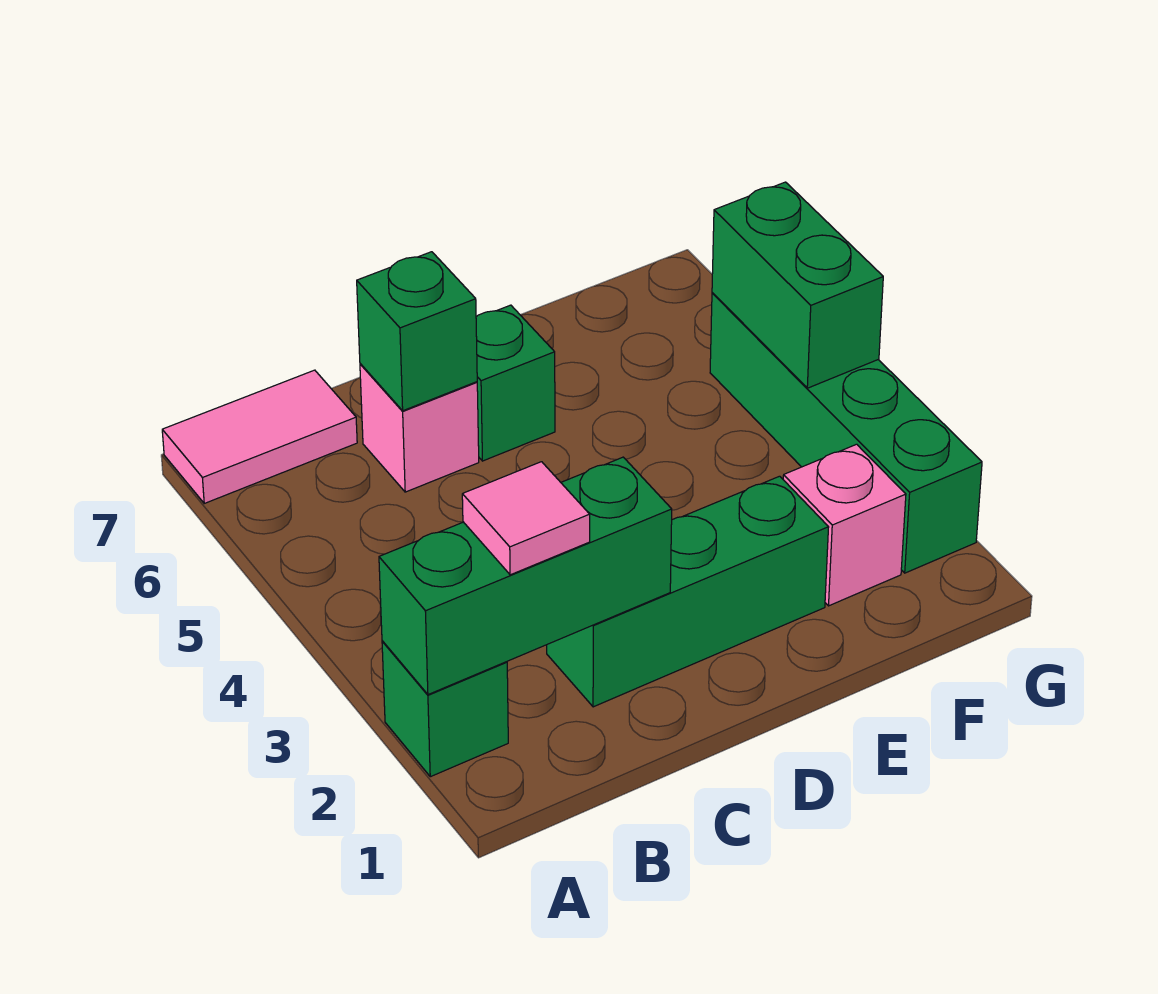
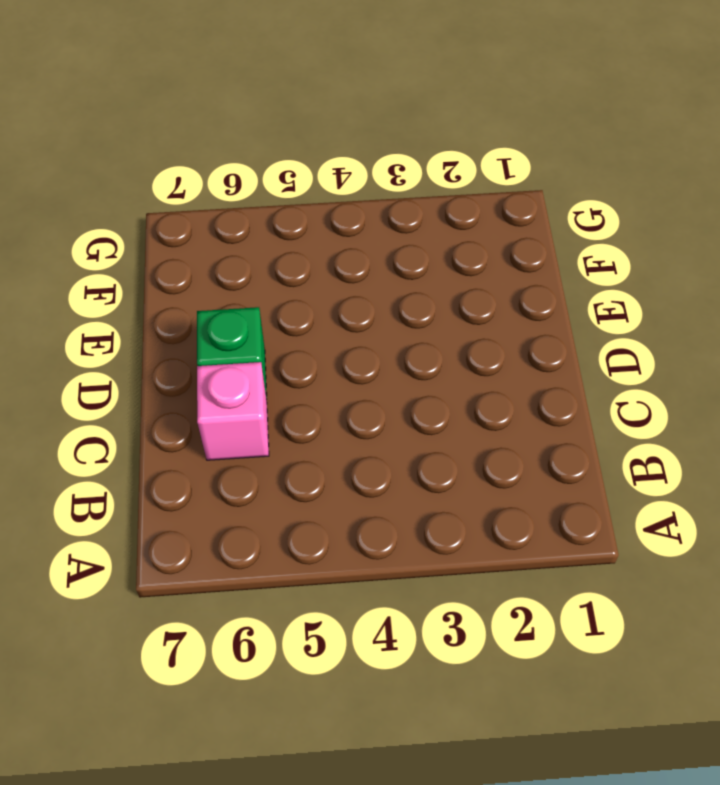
none -> green brick A2 level 1
none -> pink tile A7:B7 level 1

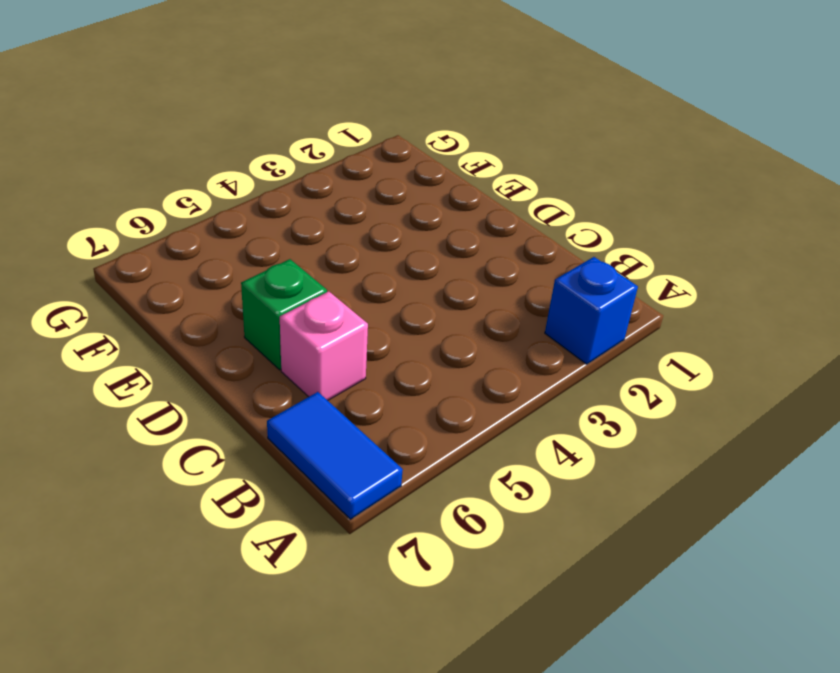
blue brick A2 level 1 -> green brick A2 level 1
blue tile A7:B7 level 1 -> pink tile A7:B7 level 1
none -> green brick C2:E2 level 1
none -> pink brick F2 level 1

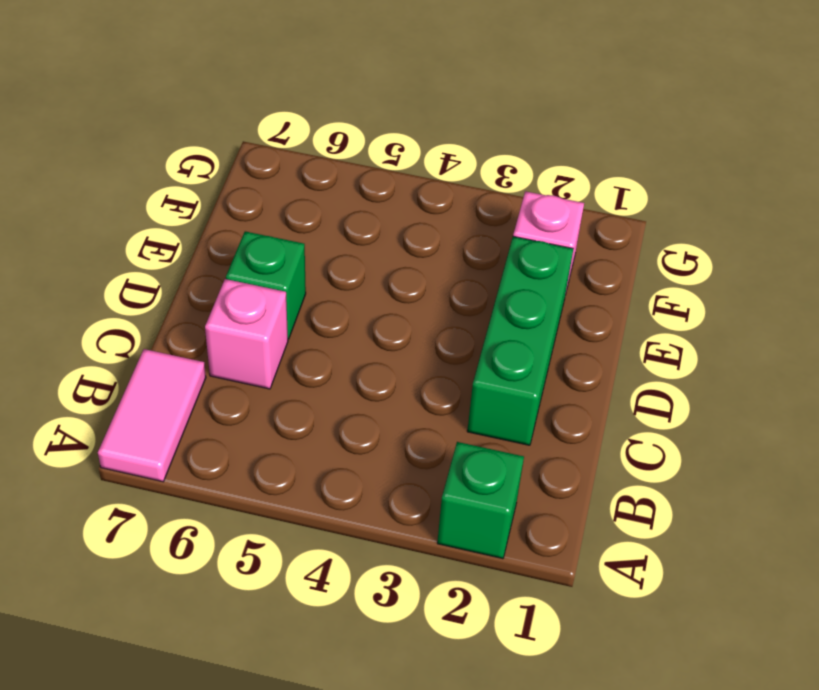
none -> green brick G2:G5 level 1
none -> green brick A2:C2 level 2

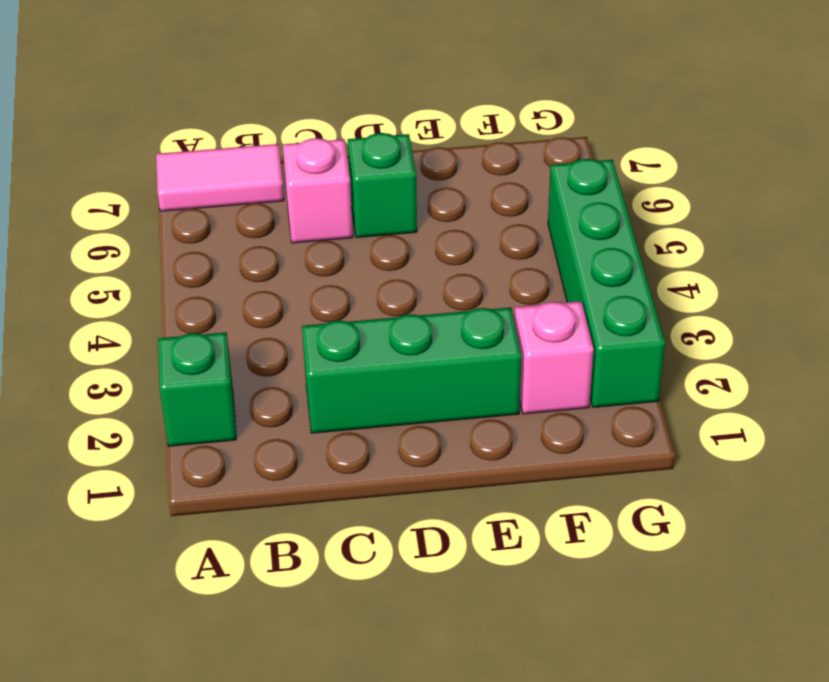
none -> green brick A2:C2 level 2
none -> green brick C6 level 2

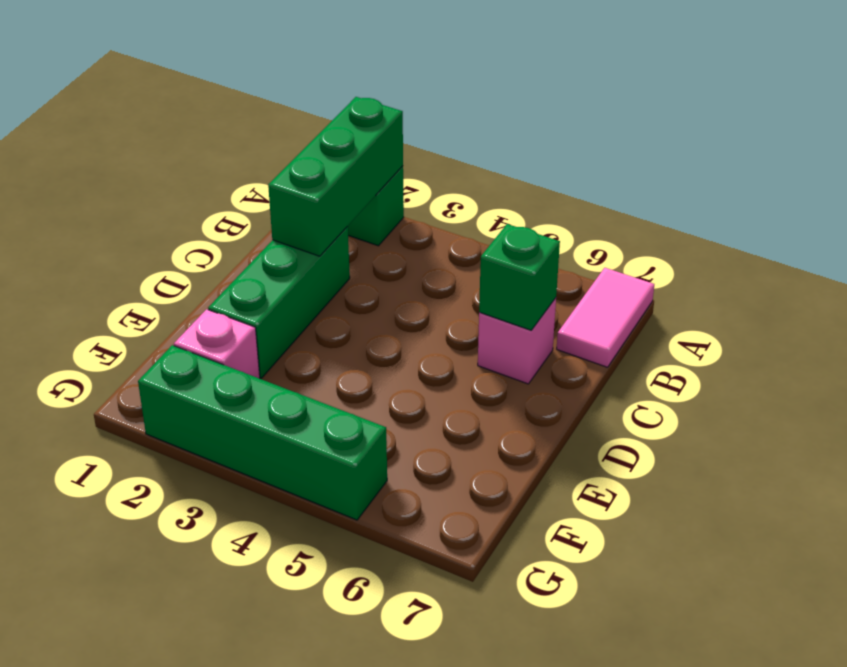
none -> green brick D6 level 1
none -> green brick G4:G5 level 2

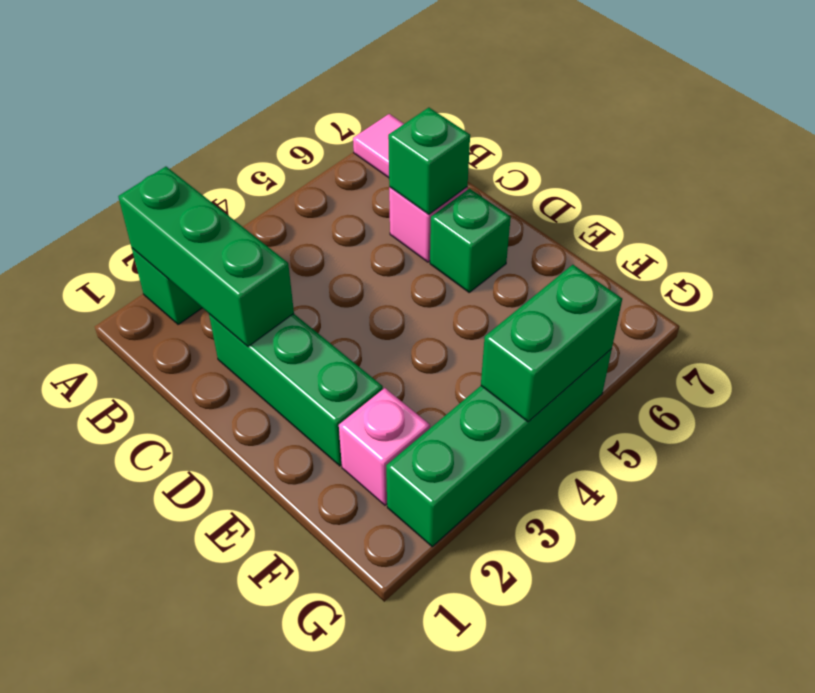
none -> pink tile B2 level 3

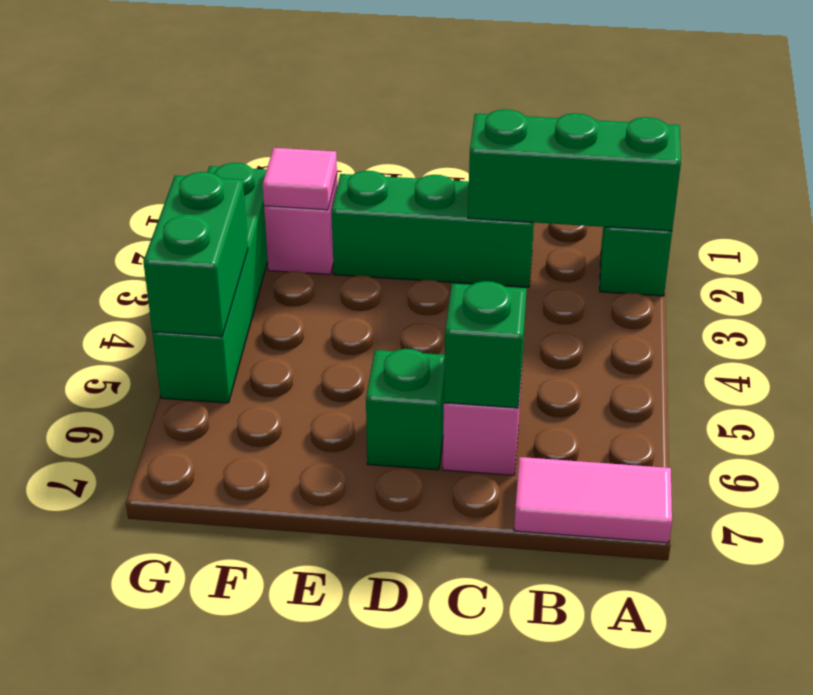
pink tile F2 level 2 -> pink tile B2 level 3

